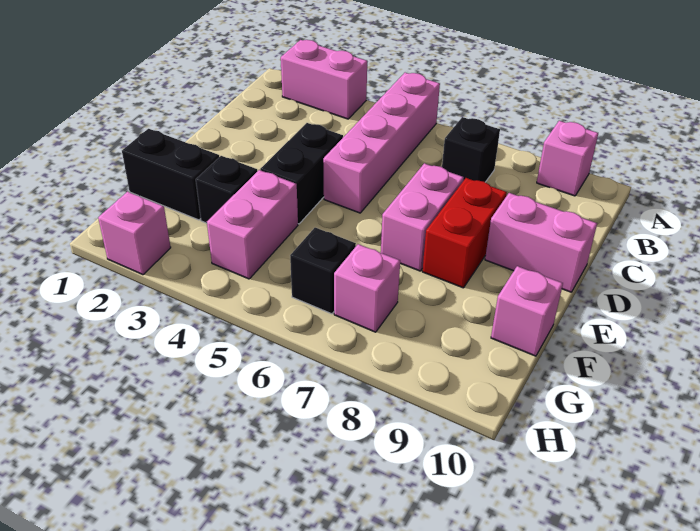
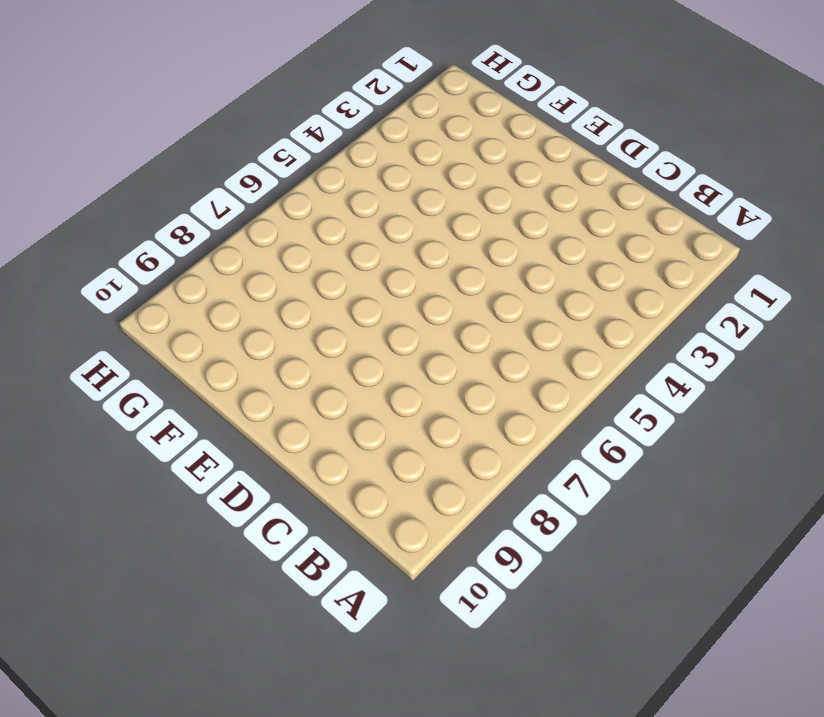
none -> pink brick A2:A3 level 1
none -> pink brick A5:D5 level 1
none -> pink brick A9 level 1

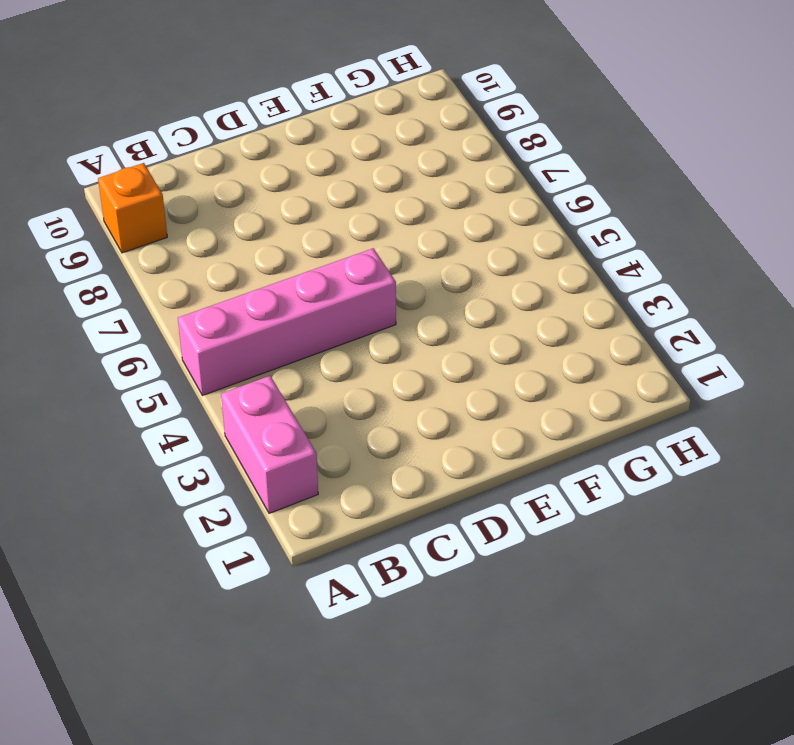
orange brick A9 level 1 -> pink brick A9 level 1
none -> black brick B7 level 1
none -> black brick D4:E4 level 1
none -> pink brick D7:E7 level 1

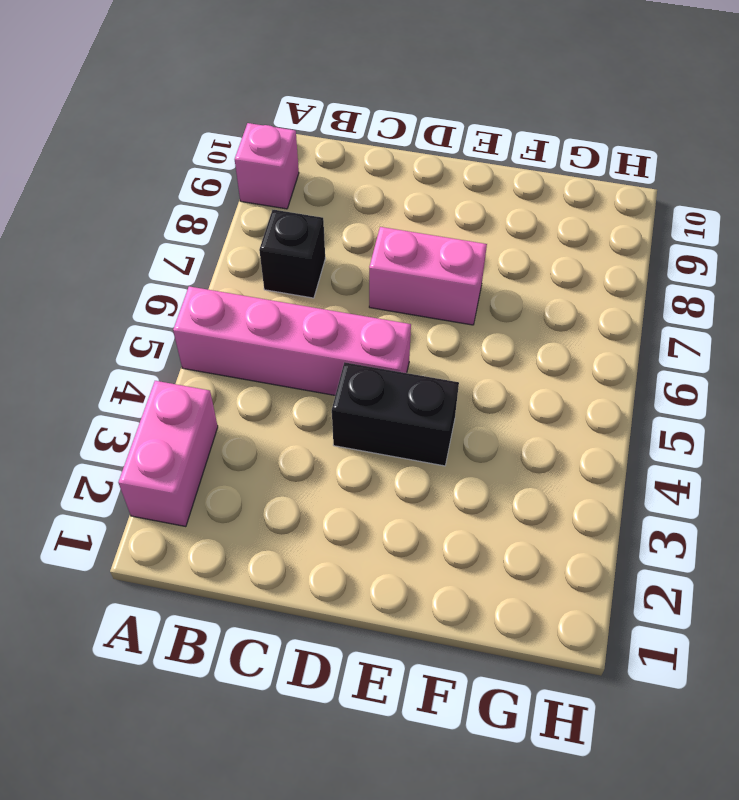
none -> red brick D8:E8 level 1
none -> pink brick D9:D10 level 1
none -> black brick F1:F2 level 1

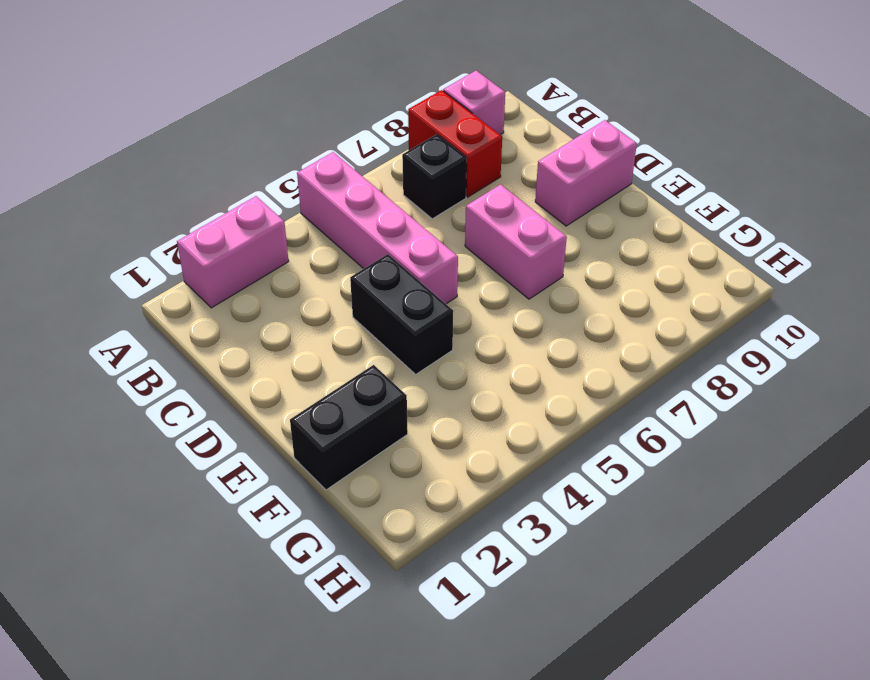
red brick A8:B8 level 1 -> red brick D8:E8 level 1
none -> black brick F3 level 1
none -> pink brick F4:G4 level 1
none -> pink brick F10 level 1

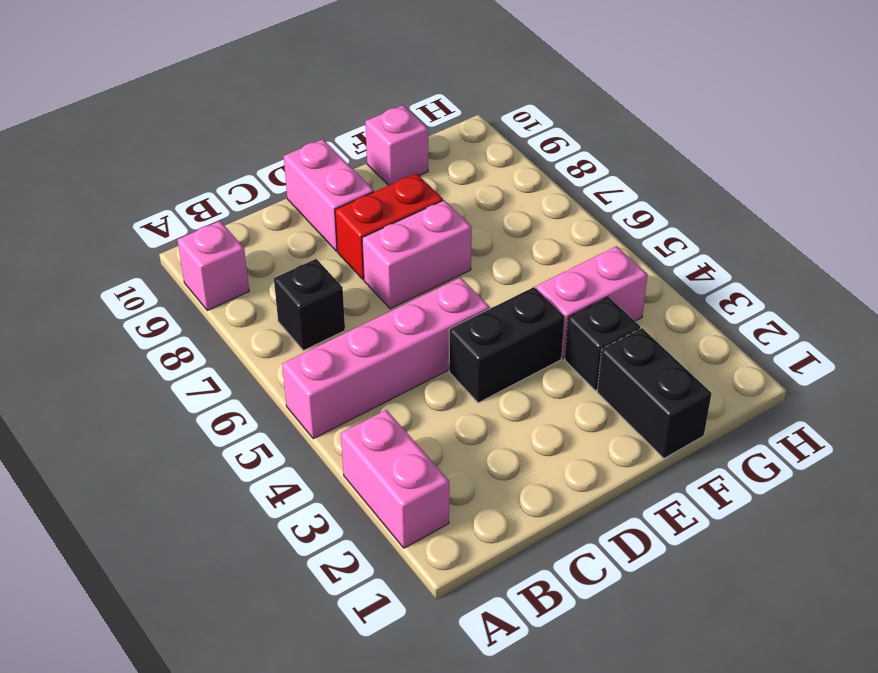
none -> black brick G6 level 1
none -> pink brick G7 level 1
none -> pink brick H2 level 1

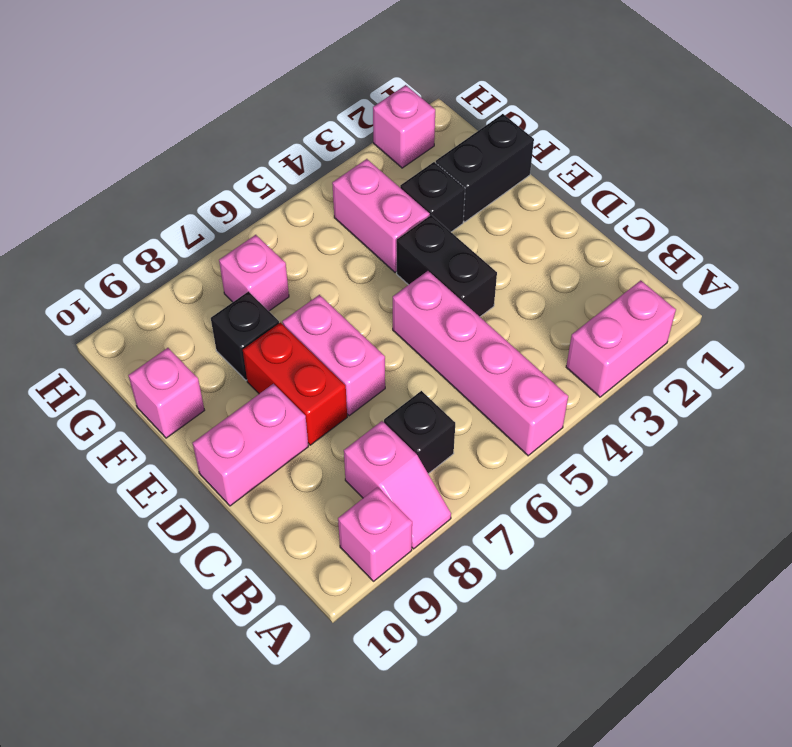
pink slope A8:B8 level 1 top B -> none
black brick F8 level 1 -> black brick G6 level 1

